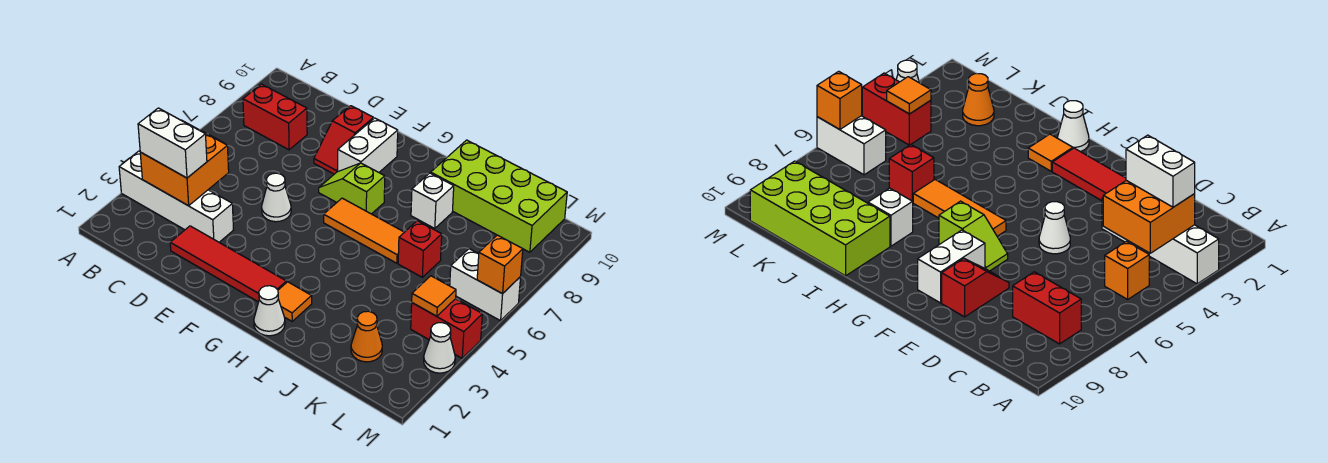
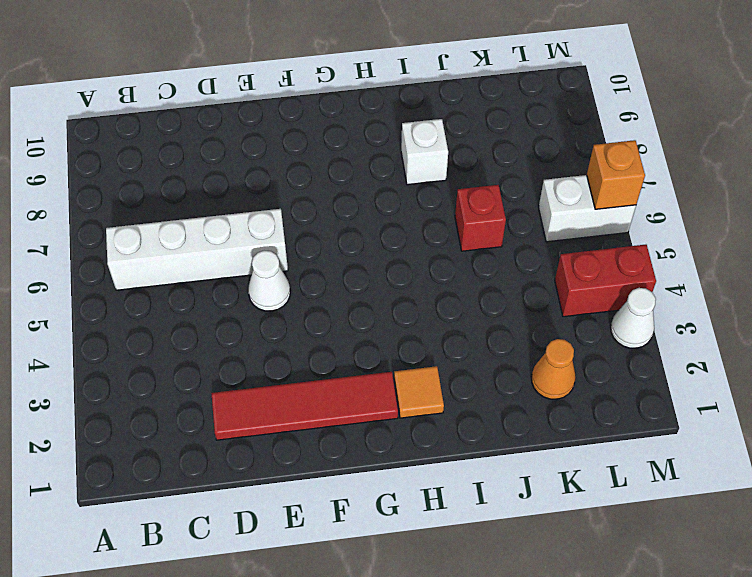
white brick B6:E6 level 1 -> white brick A3:D3 level 1
none -> orange brick B5 level 1
none -> red brick B8:C8 level 1
none -> red slope E8:E9 level 1 top 9

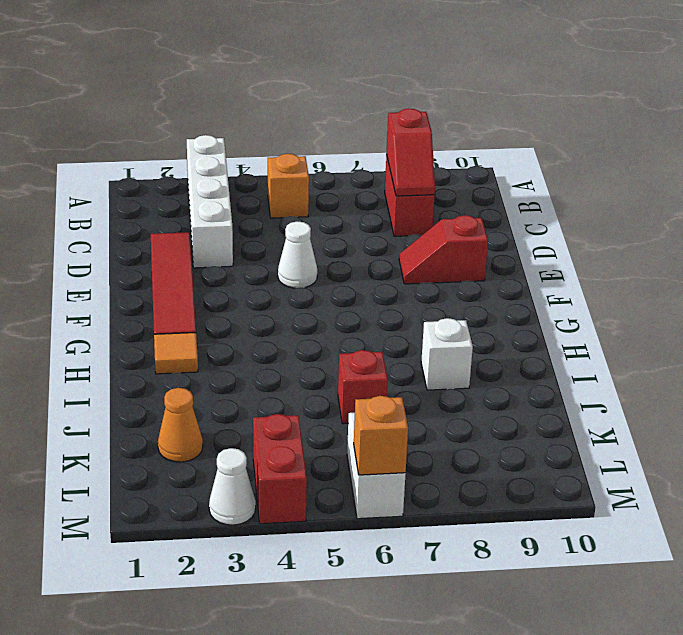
red slope B8:C8 level 2 top B -> none
none -> lime slope F7:G7 level 1 top G
none -> white brick F8:F9 level 1
none -> orange tile G6:I6 level 1

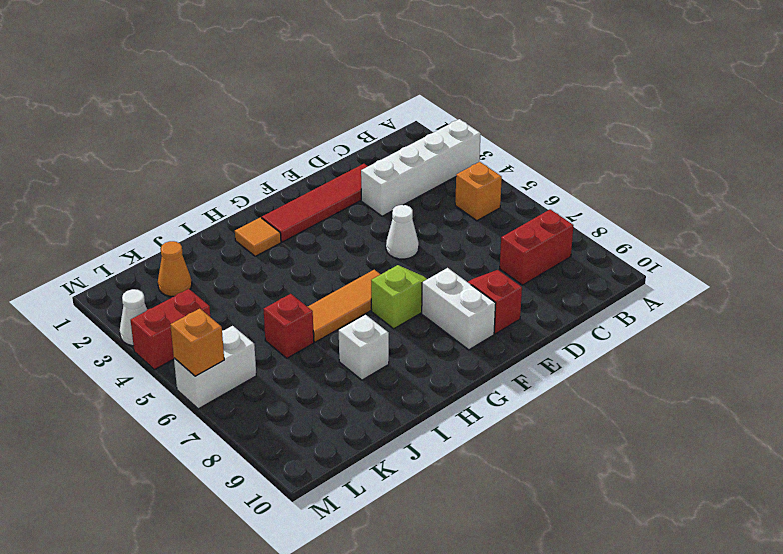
none -> white cone H1 level 1
none -> lime brick I9:L10 level 1
none -> orange brick B3:C4 level 2

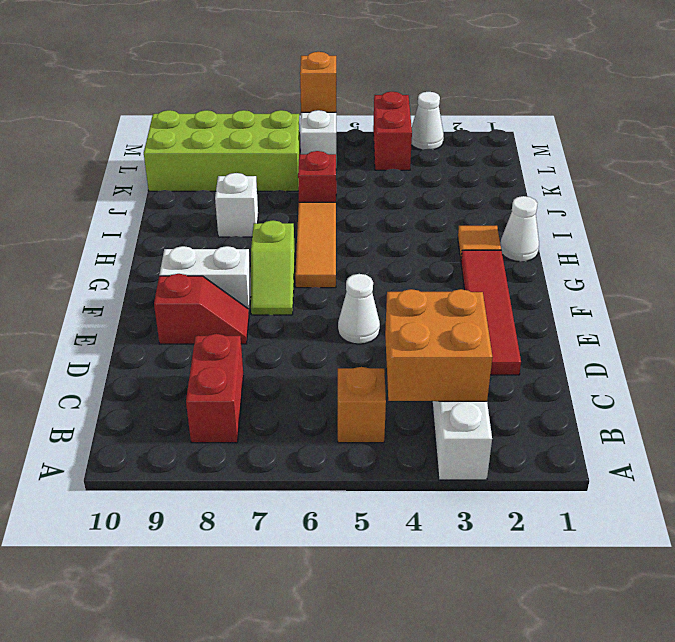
lime brick K7:L10 level 1 -> lime brick I9:L10 level 1
none -> orange cone K2 level 1
none -> orange tile L4 level 2
none -> white brick B3:C3 level 3

